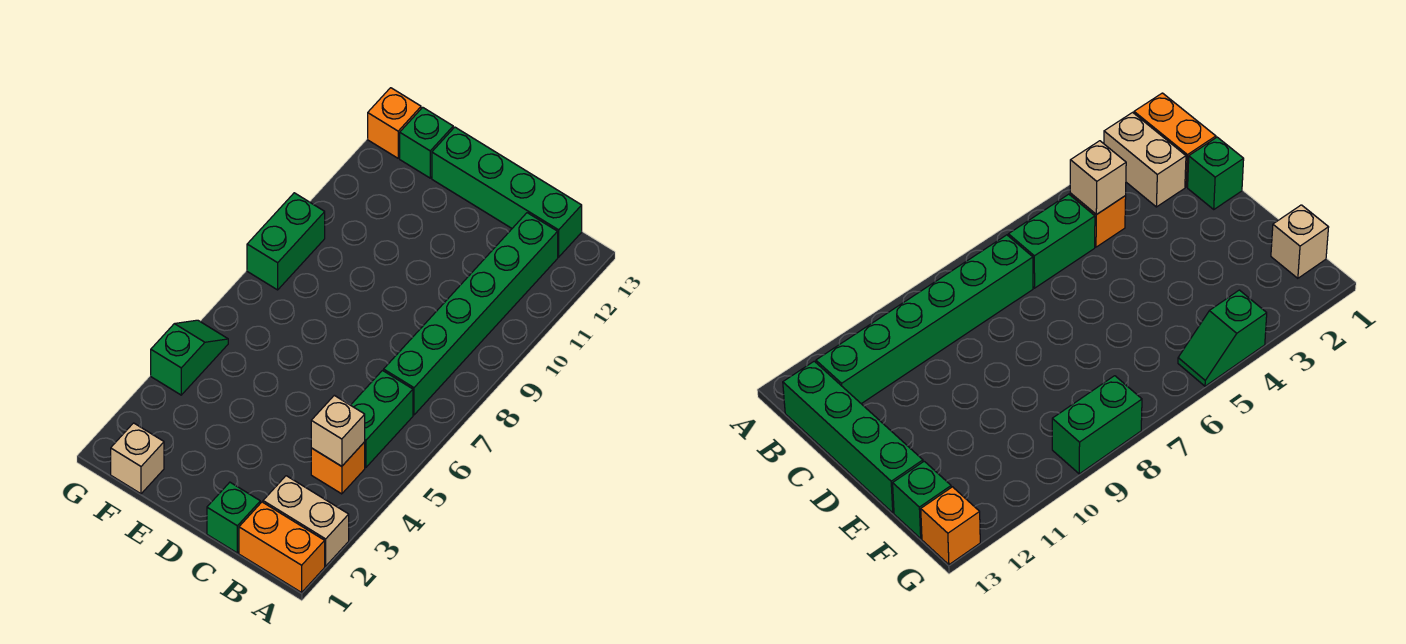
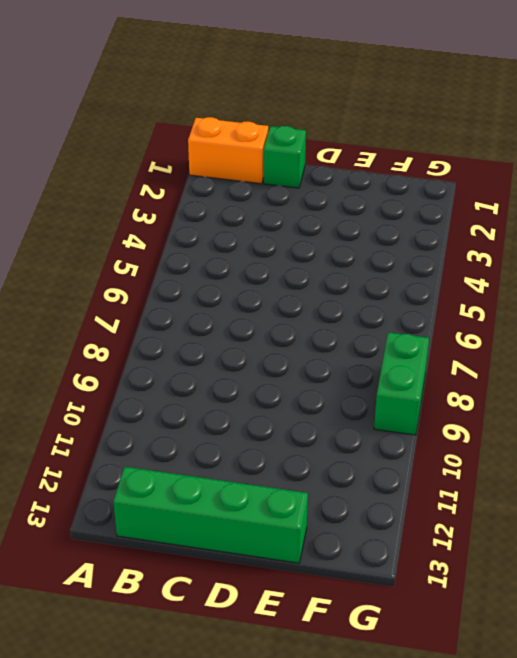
none -> tan brick A2:B2 level 1
none -> orange brick B4 level 1
none -> green brick B5:B6 level 1

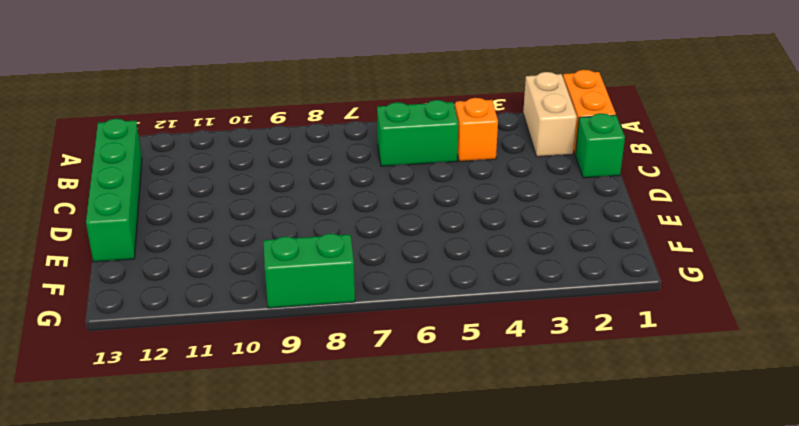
none -> green brick B7:B12 level 1
none -> tan brick F1 level 1
none -> green brick F13 level 1

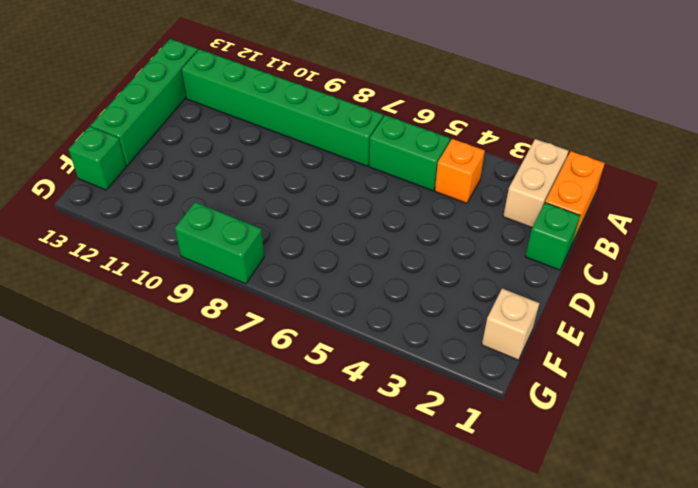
none -> green slope G4:G5 level 1 top 4
none -> orange brick G13 level 1
none -> tan brick B4 level 2

